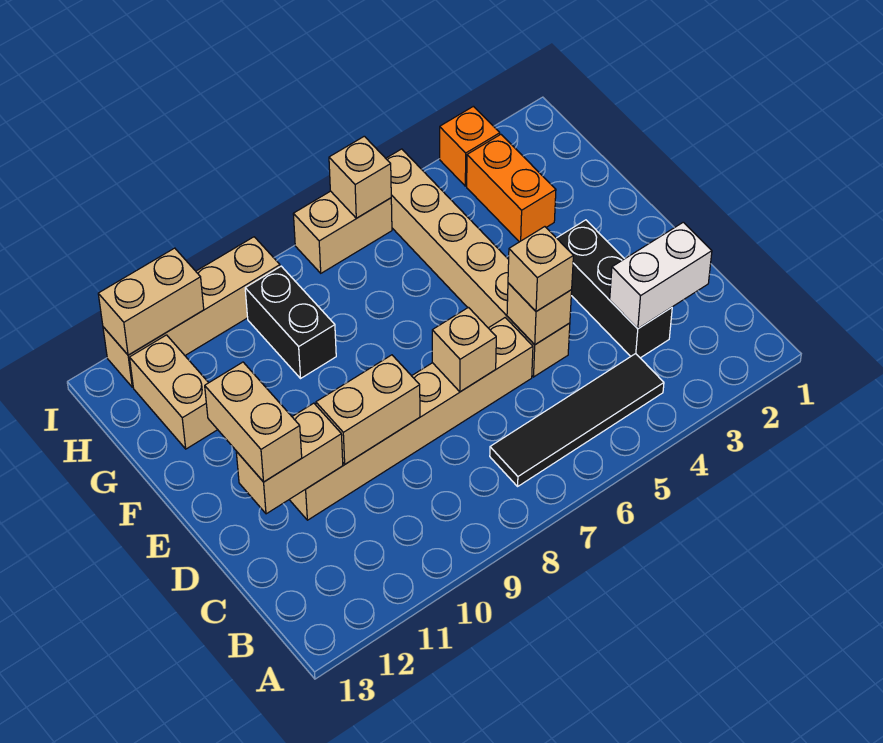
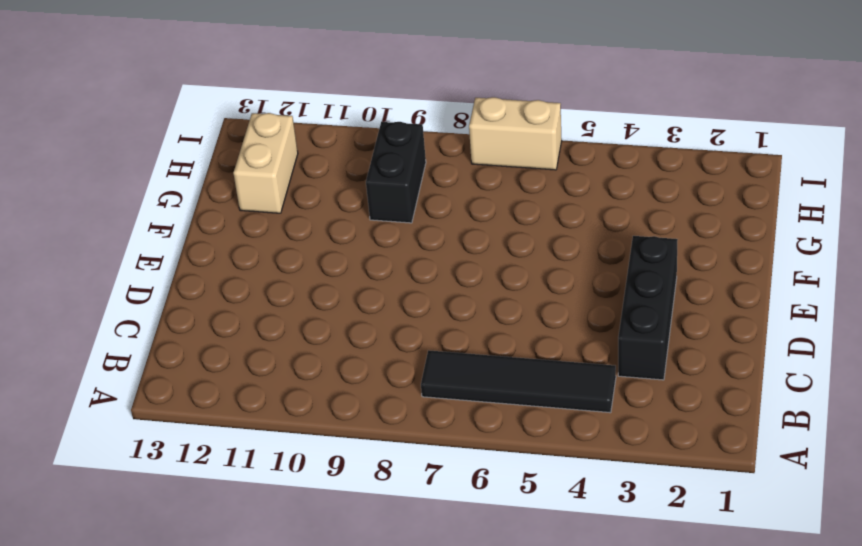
none -> tan brick D5:I5 level 1
none -> tan brick D6:D11 level 1
none -> orange brick G3:H3 level 1

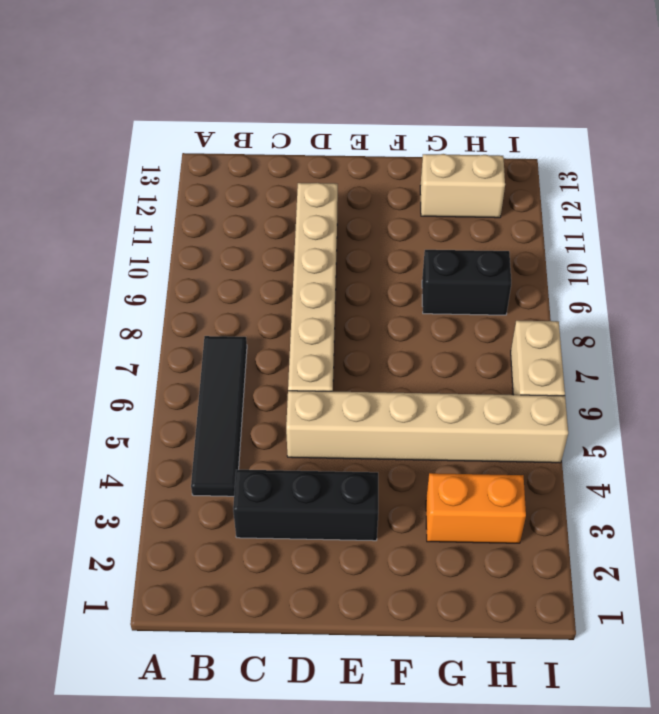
none -> orange brick I3 level 1
none -> tan brick I9:I12 level 1
none -> white brick C2:C3 level 2

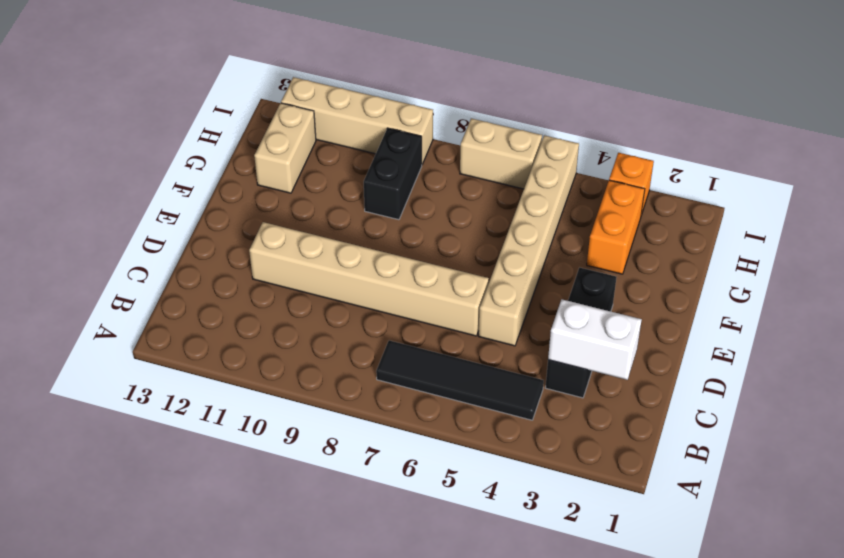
none -> tan brick D5 level 2
none -> tan brick D7 level 2
none -> tan brick D9:D10 level 2

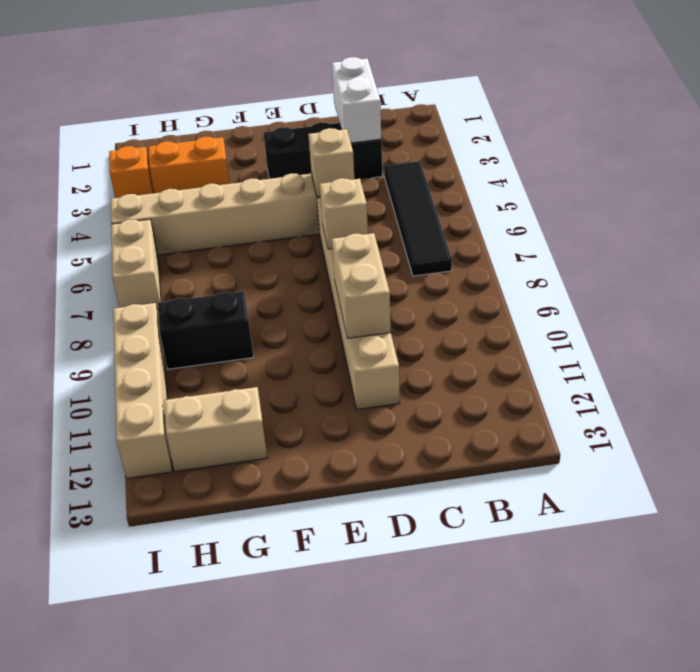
none -> tan brick D11:D12 level 2
none -> tan brick I6 level 2
none -> tan brick I11:I12 level 2

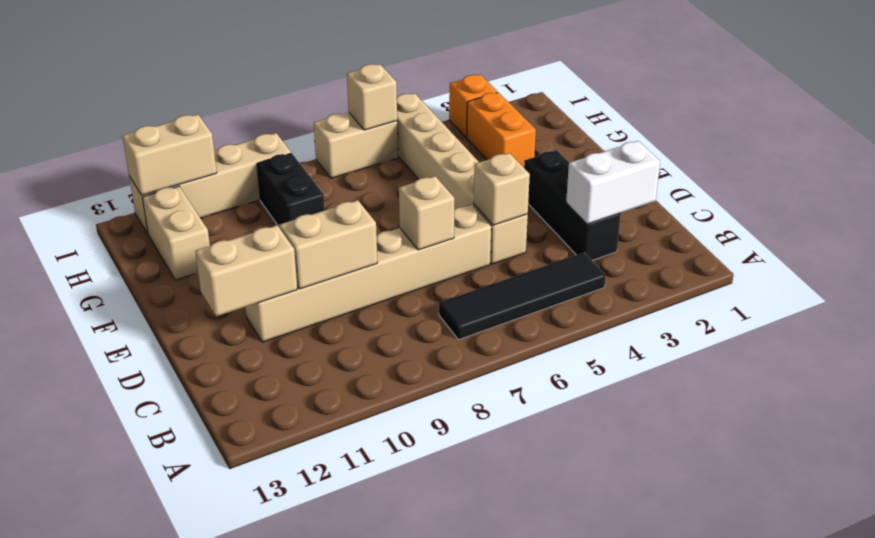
none -> tan brick D5 level 3
none -> tan brick D12:E12 level 3

